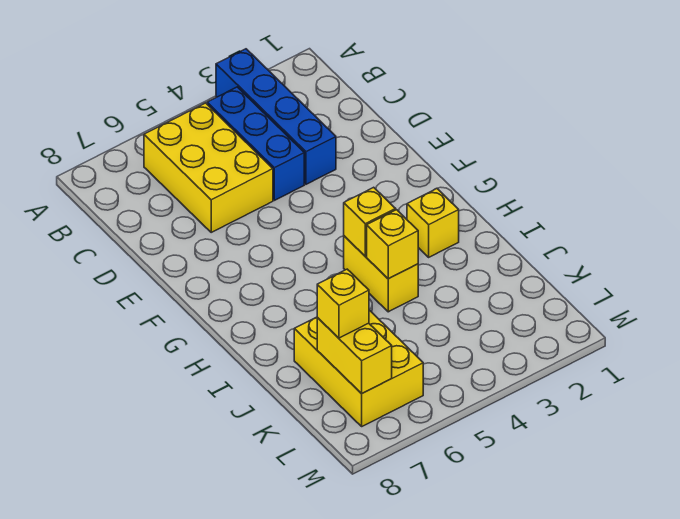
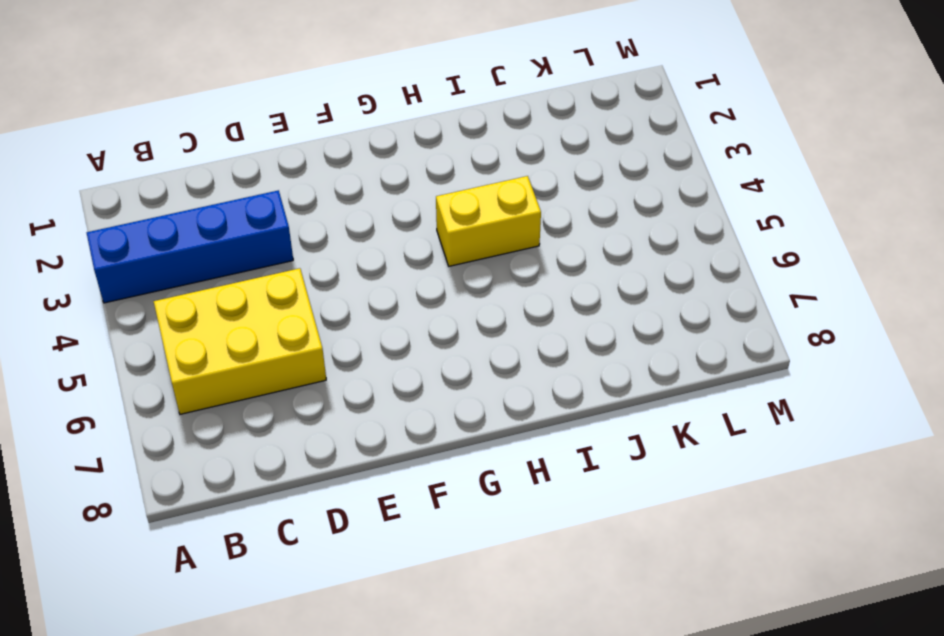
none -> blue brick B4:D4 level 1
none -> yellow brick H2 level 1

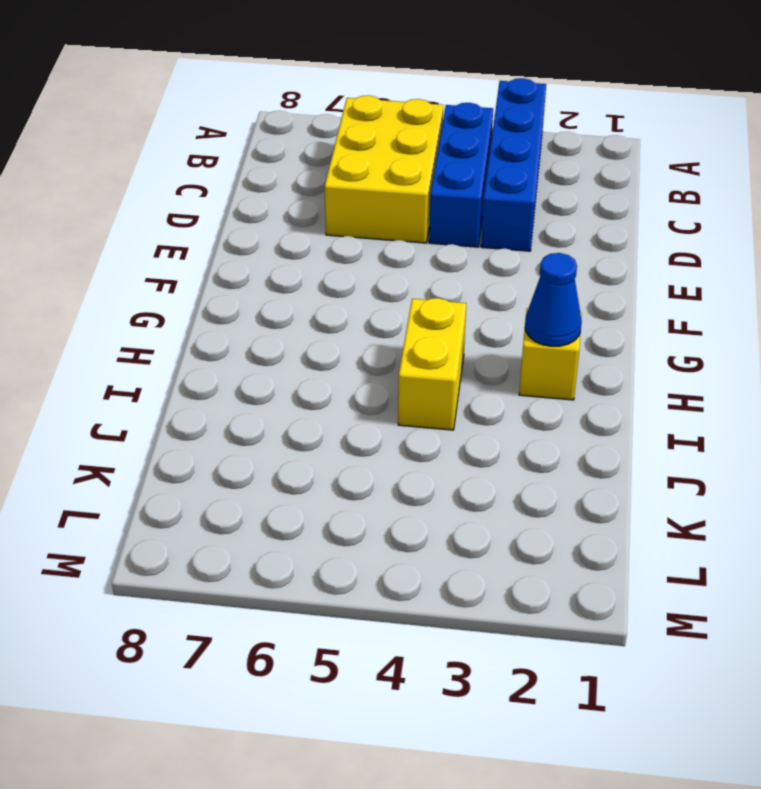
blue cone H2 level 2 -> none
none -> yellow brick J6:L7 level 1
none -> yellow brick H4 level 2

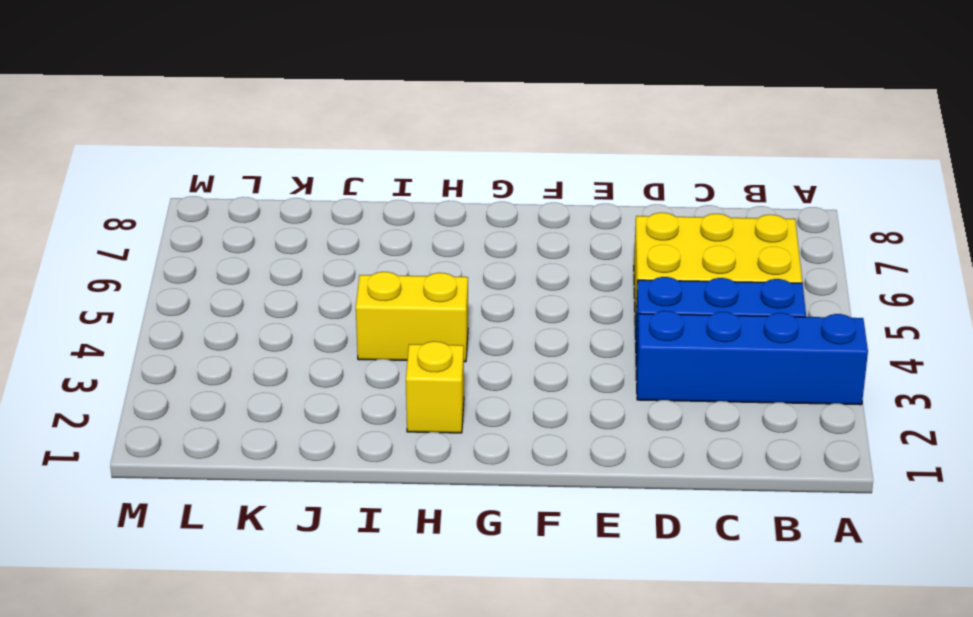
none -> yellow brick J6:L7 level 1
none -> yellow brick H4 level 2

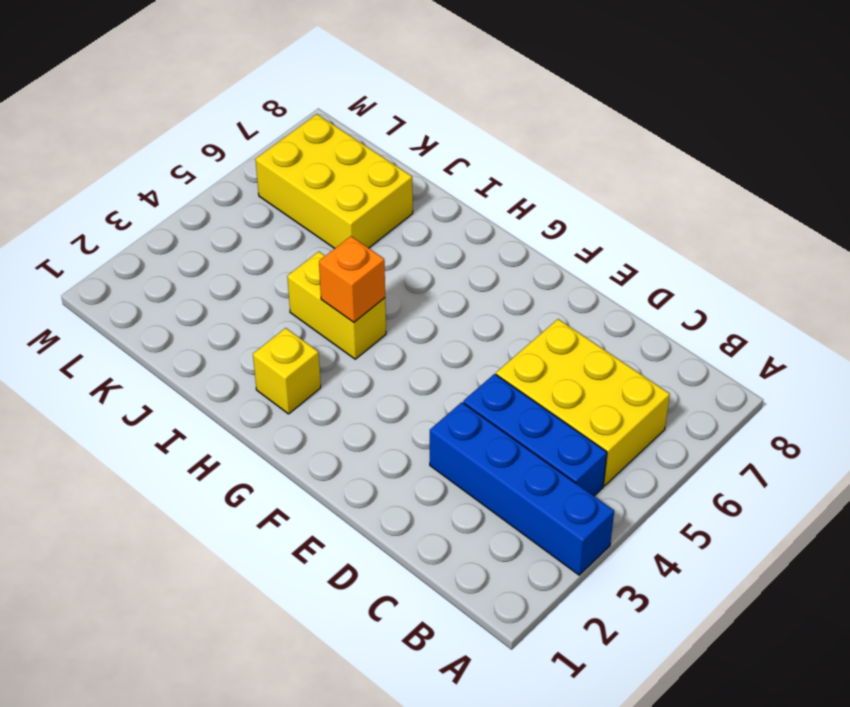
orange brick H4 level 2 -> yellow brick H4 level 2
none -> yellow brick I4 level 2
none -> yellow brick K7:L7 level 2

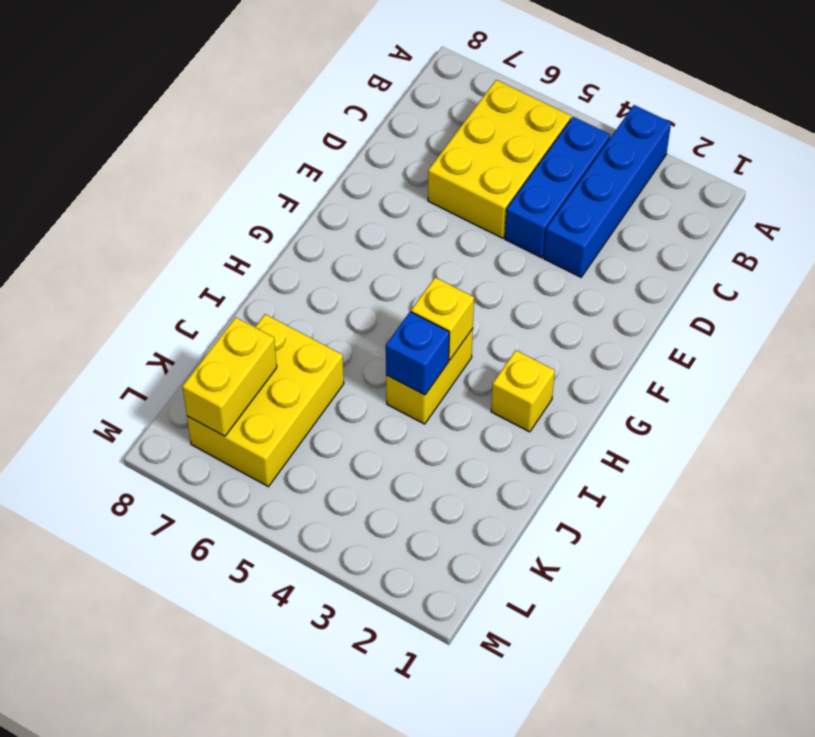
blue brick I4 level 2 -> yellow brick I4 level 2
none -> yellow brick K7 level 3

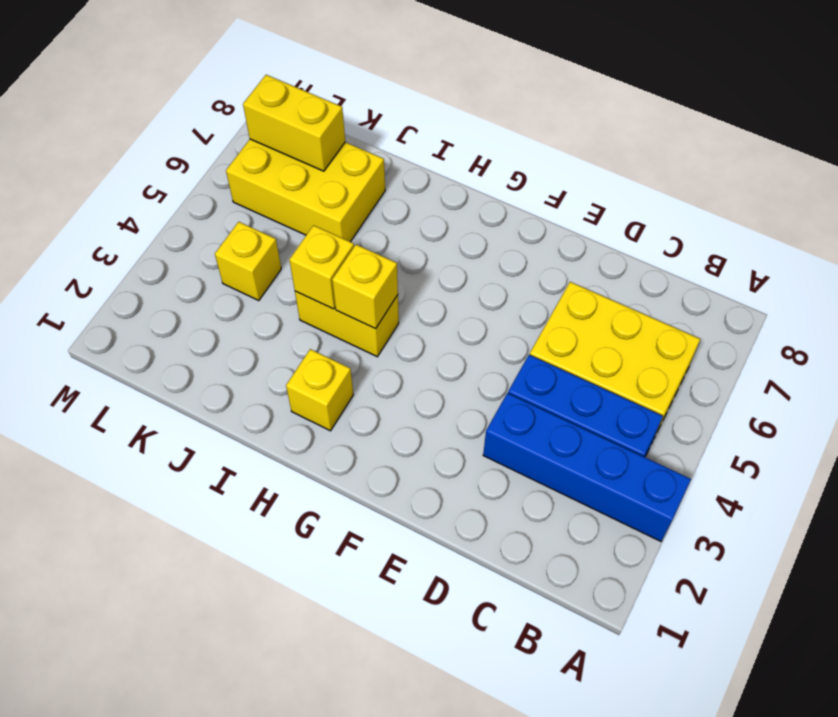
yellow brick K4 level 1 -> yellow brick K7 level 3

